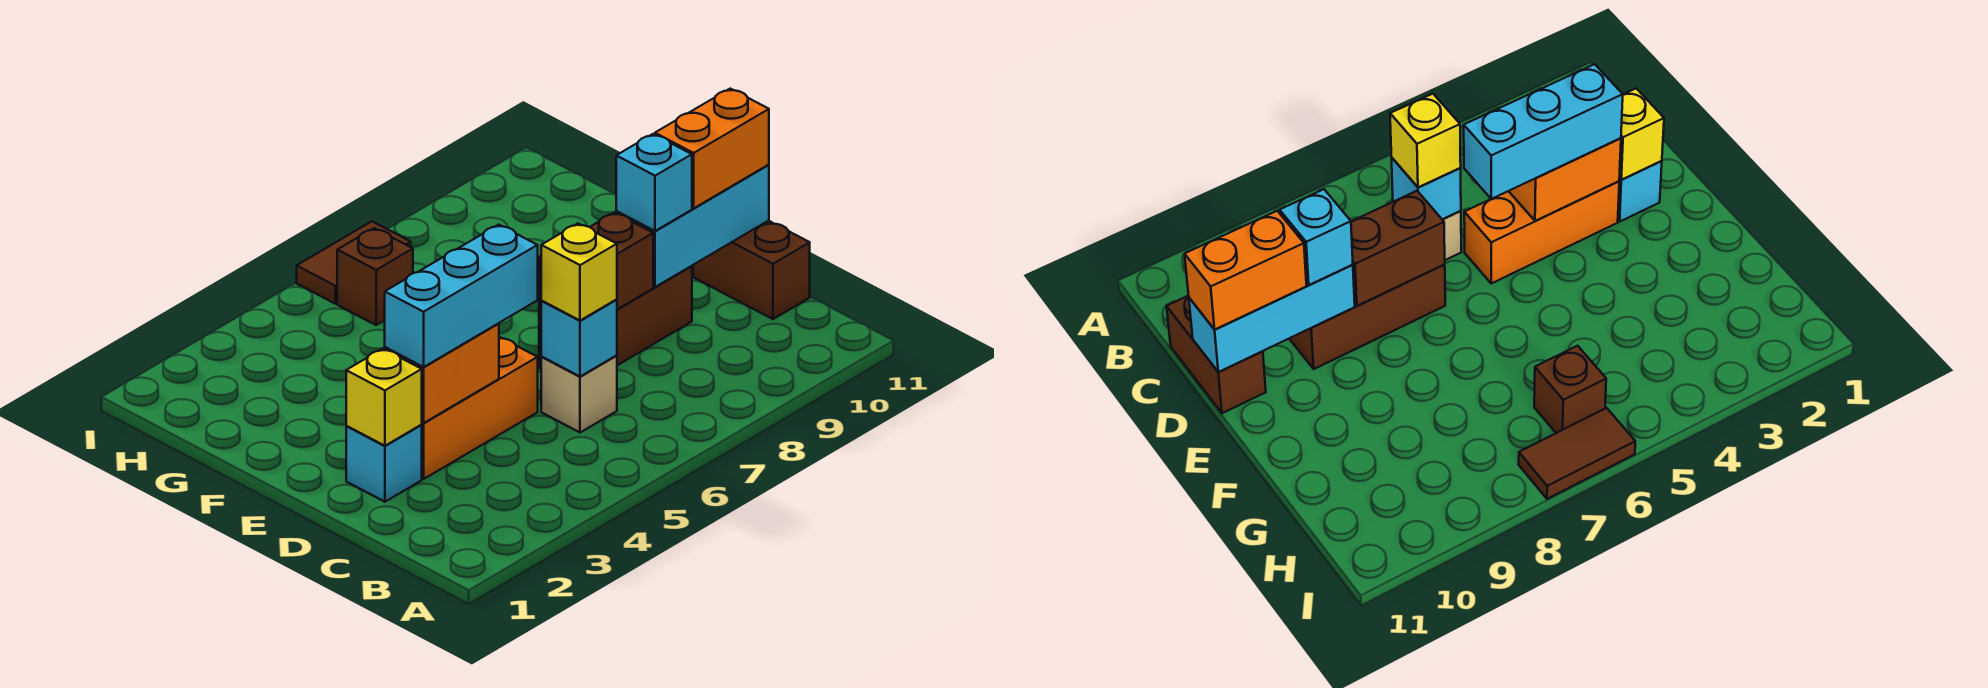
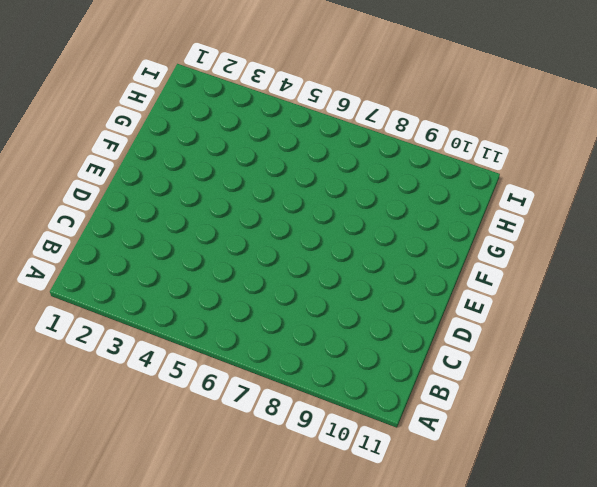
none -> tan brick C6 level 1
none -> brown brick C11:D11 level 1
none -> cyan brick D2 level 1

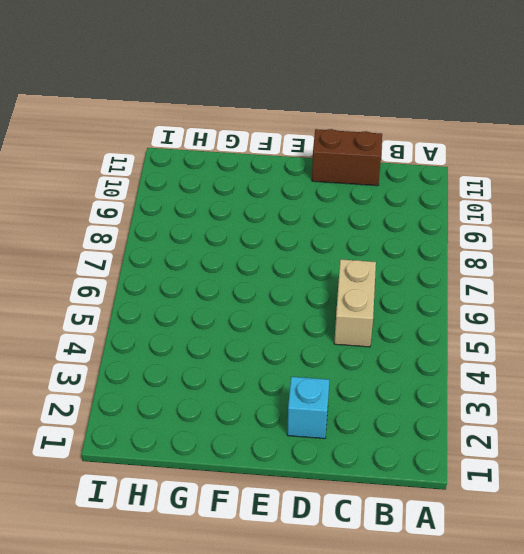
tan brick C5:C6 level 1 -> tan brick C6 level 1
none -> orange brick D3:D5 level 1
none -> brown brick D7:D9 level 1
none -> brown brick H6 level 1

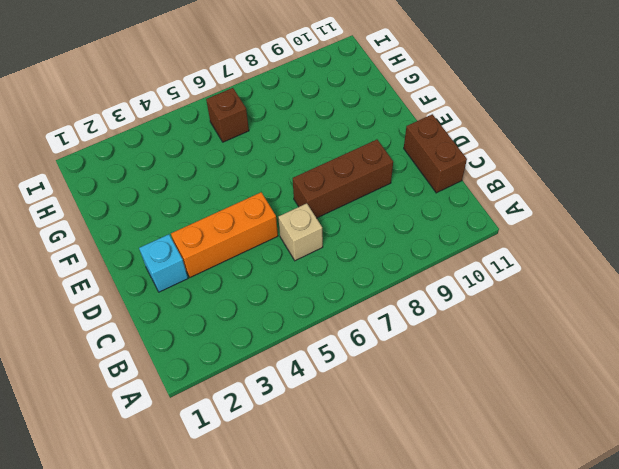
none -> brown tile I6:I7 level 1
none -> cyan brick C6 level 2
none -> yellow brick D2 level 2

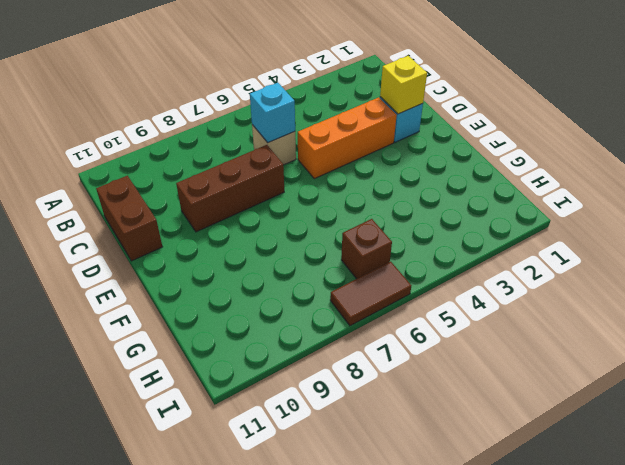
none -> orange brick D3:D4 level 2
none -> brown brick D7:D8 level 2
none -> cyan brick D9:D11 level 2

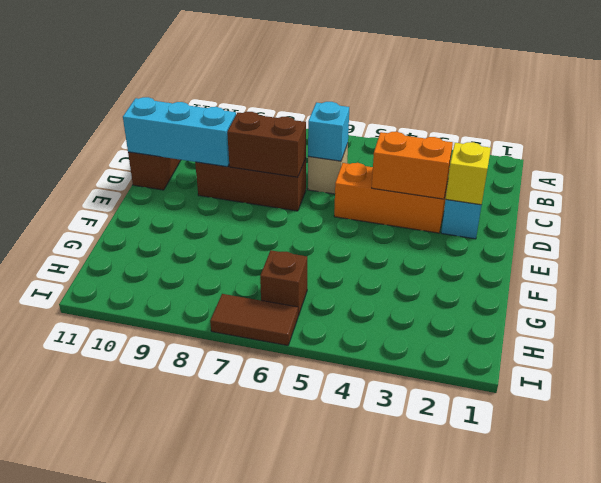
none -> yellow brick C6 level 3
none -> cyan brick D3:D5 level 3
none -> cyan brick D9 level 3

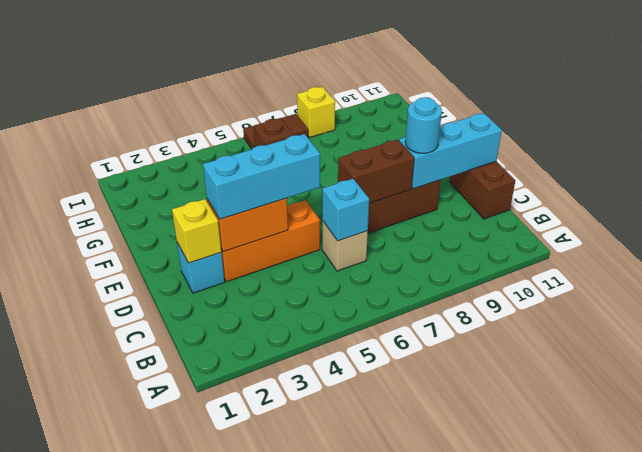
cyan round brick D9 level 3 -> cyan brick D9 level 3
yellow brick I8 level 1 -> yellow brick C6 level 3
none -> orange brick D10:D11 level 3

